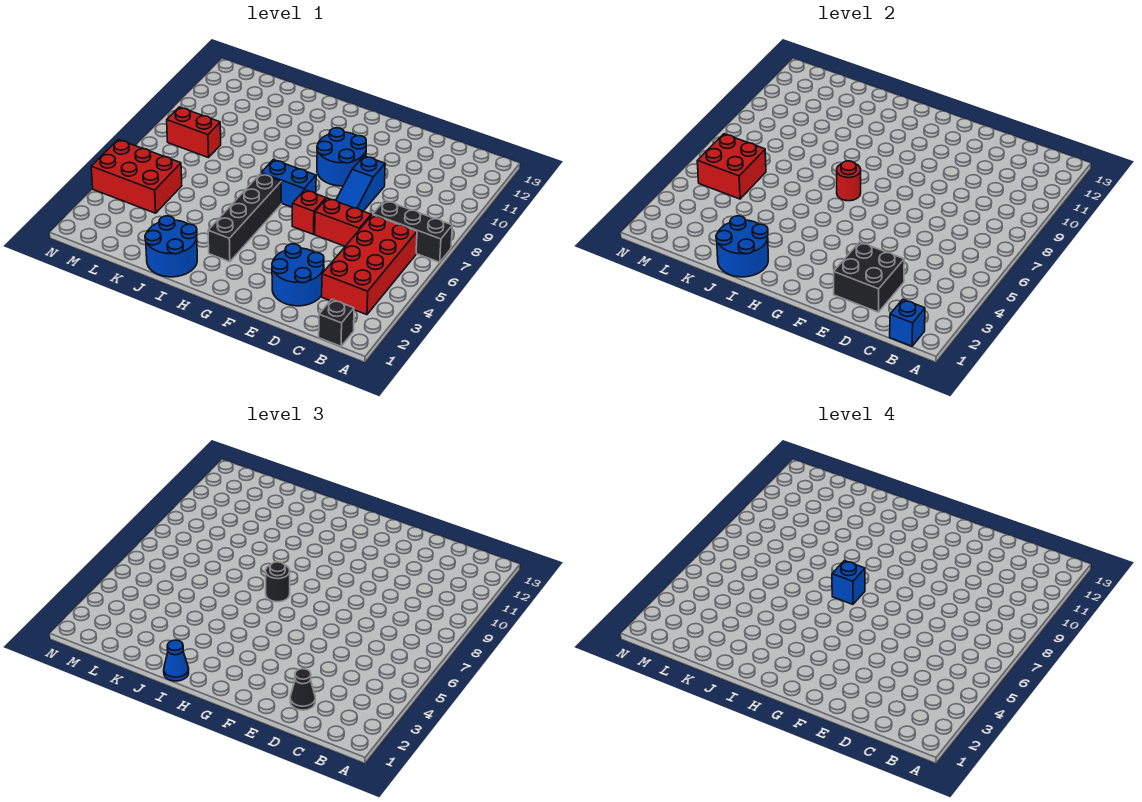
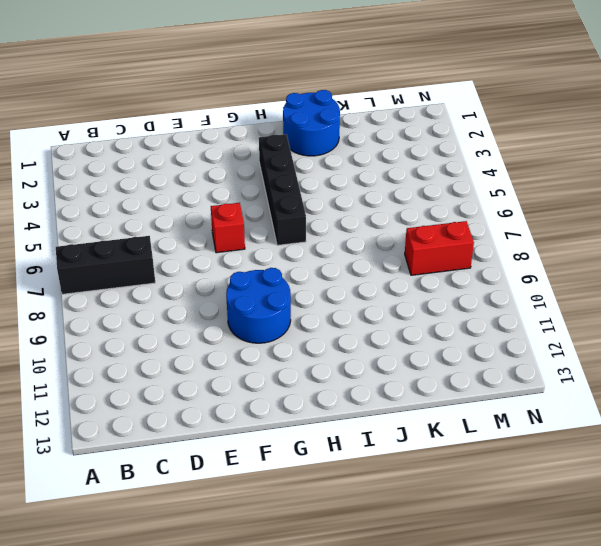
none -> black brick B1 level 1
none -> red brick B3:C6 level 1
none -> blue round brick D2:E3 level 1

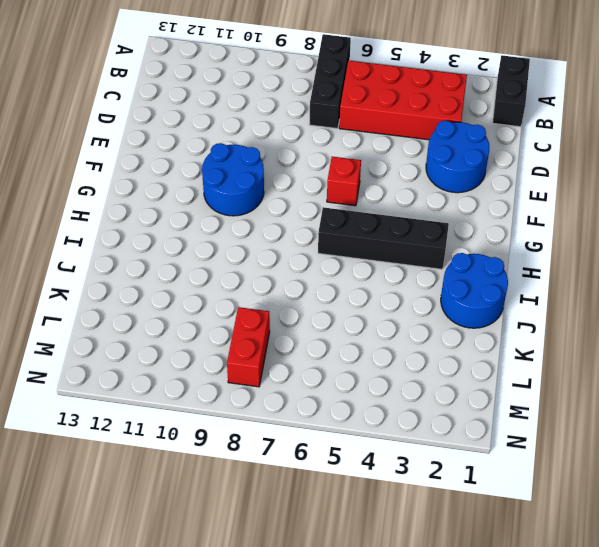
black brick A1:B1 level 1 -> black brick B1 level 1
none -> red brick D6:E6 level 1
none -> blue slope E7:E9 level 1 top 9
none -> blue brick G7:H7 level 1

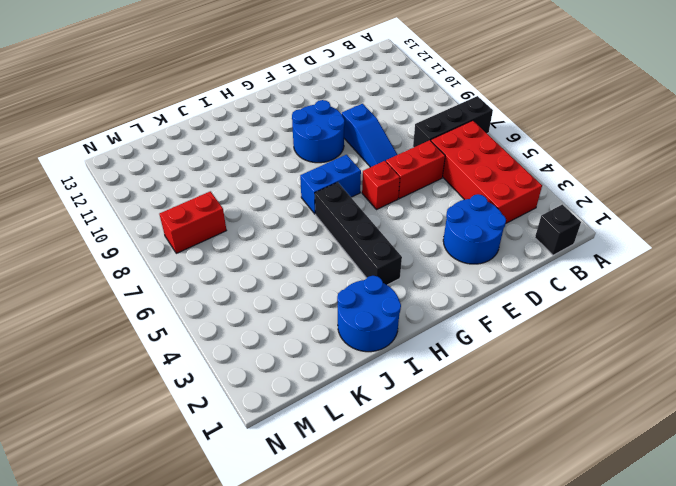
none -> red brick L4:N5 level 1
none -> blue brick B1 level 2
none -> black brick D2:E3 level 2

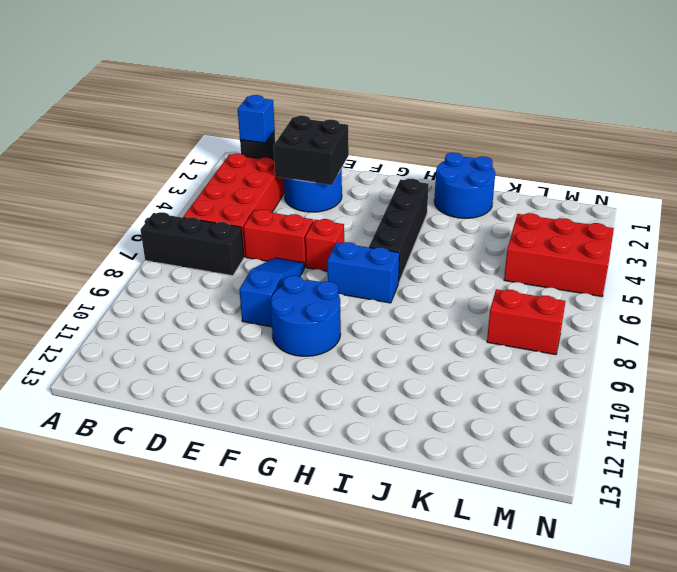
none -> red round brick H7 level 2
none -> blue round brick I1:J2 level 2
none -> red brick L5:M6 level 2

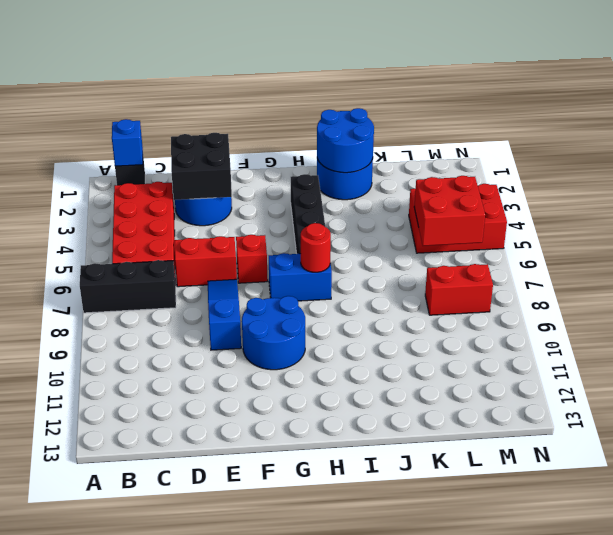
none -> black cone D2 level 3
none -> black round brick H7 level 3
none -> blue cone I1 level 3

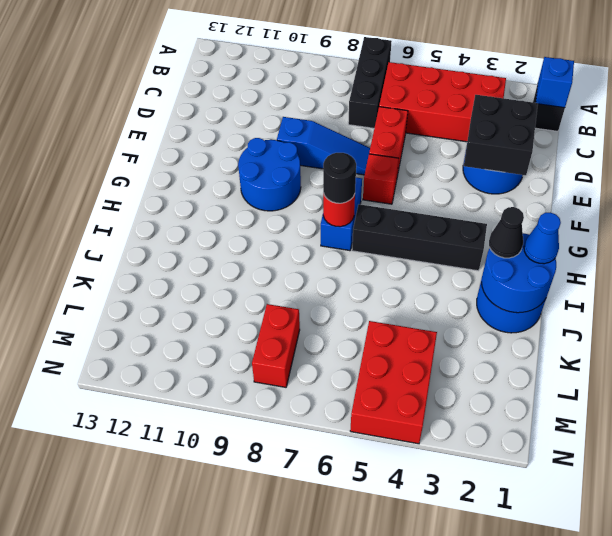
black cone I2 level 3 -> black cone D2 level 3
none -> red brick L5:M6 level 2
none -> blue brick H7 level 4

